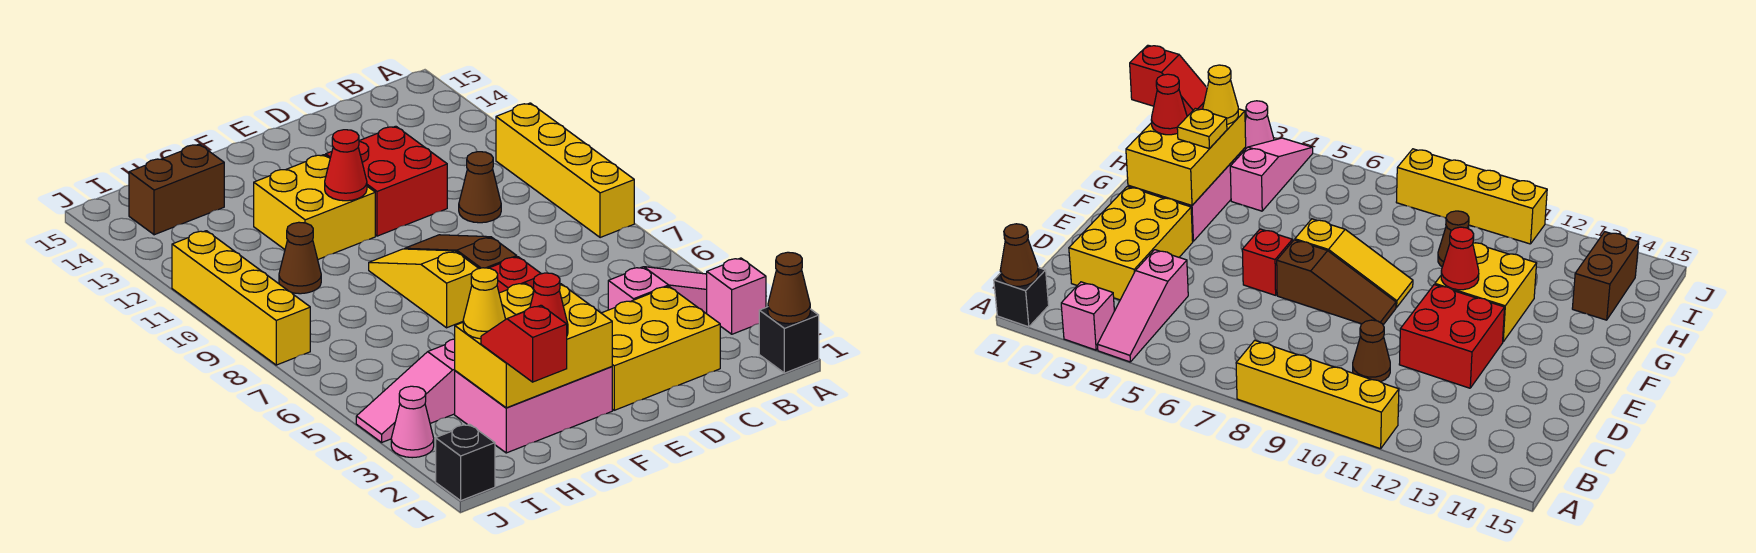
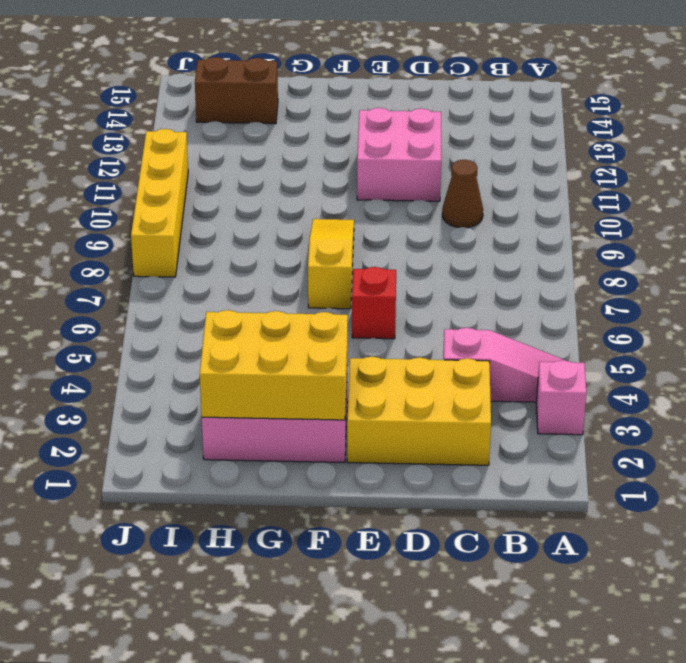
pink brick D11:E12 level 1 -> red brick D11:E12 level 1
none -> black brick A1 level 1
none -> yellow brick A8:A11 level 1
none -> brown slope E7:E9 level 1 top 7

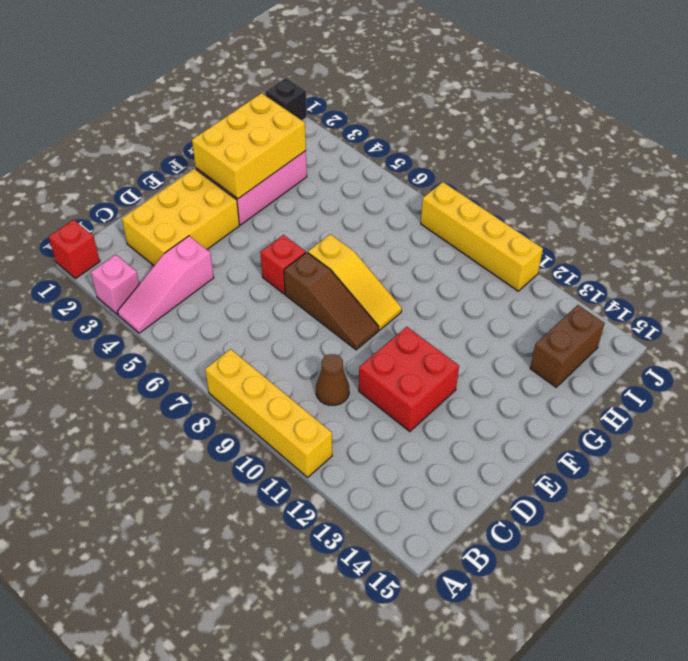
red brick A1 level 1 -> black brick A1 level 1
none -> yellow brick F11:G12 level 1
none -> pink slope H4:J4 level 1 top H
none -> brown cone H10 level 1

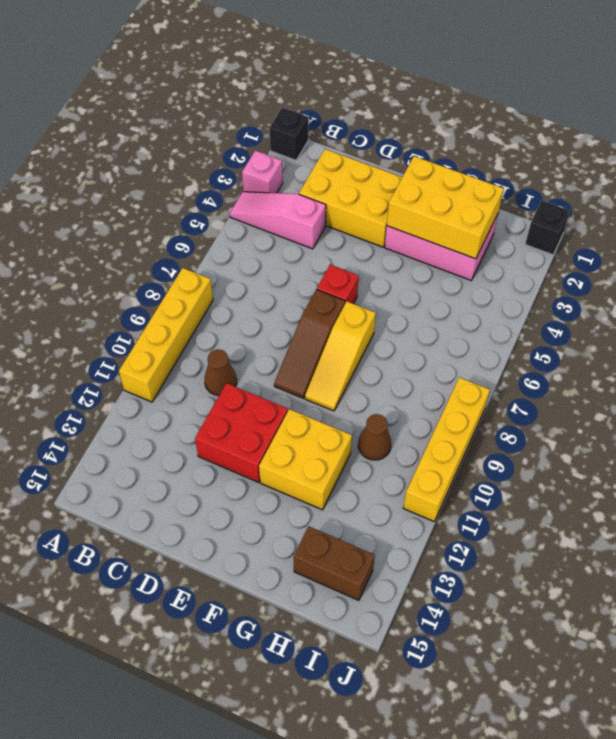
none -> pink slope H4:J4 level 1 top H
none -> pink cone J3 level 1
none -> brown cone A1 level 2

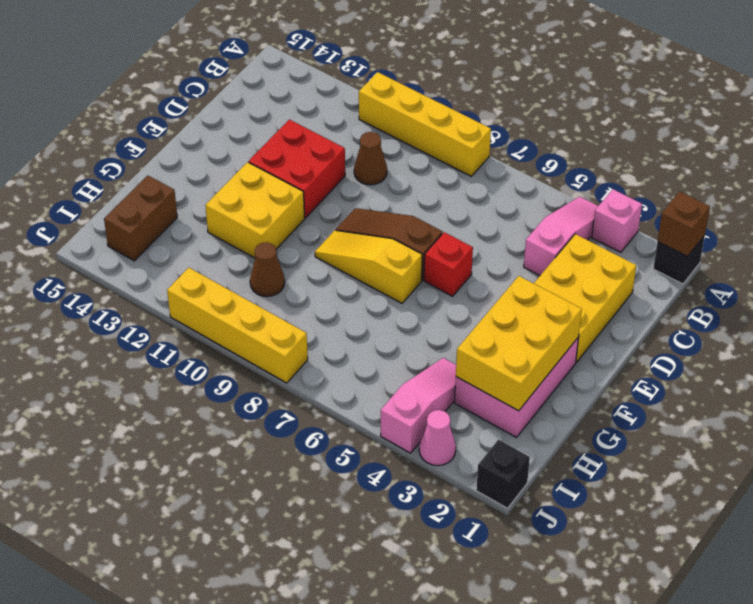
brown brick A1 level 2 -> brown cone A1 level 2
pink slope H4:J4 level 1 top J -> pink slope H4:J4 level 1 top H
none -> red cone F11 level 2
none -> red cone G2 level 3
none -> yellow plate G3 level 3

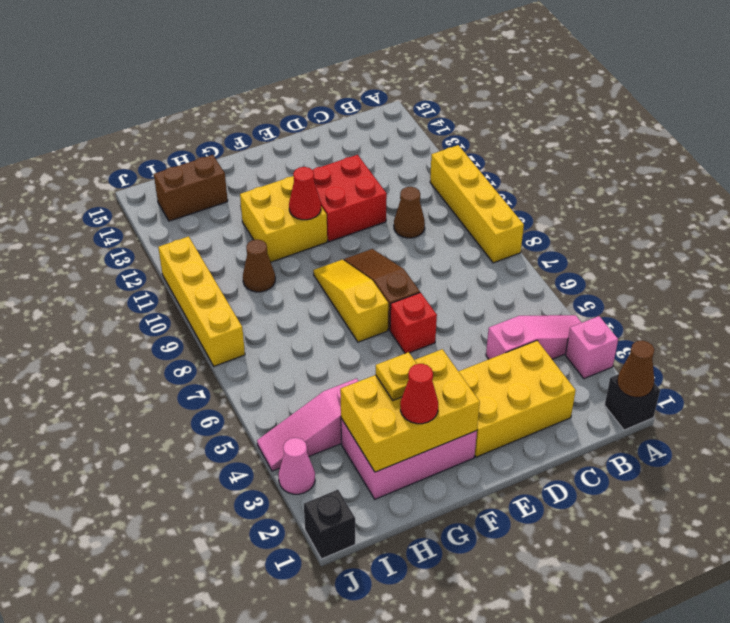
none -> red slope H1:H2 level 3 top 1
none -> yellow cone H3 level 3

